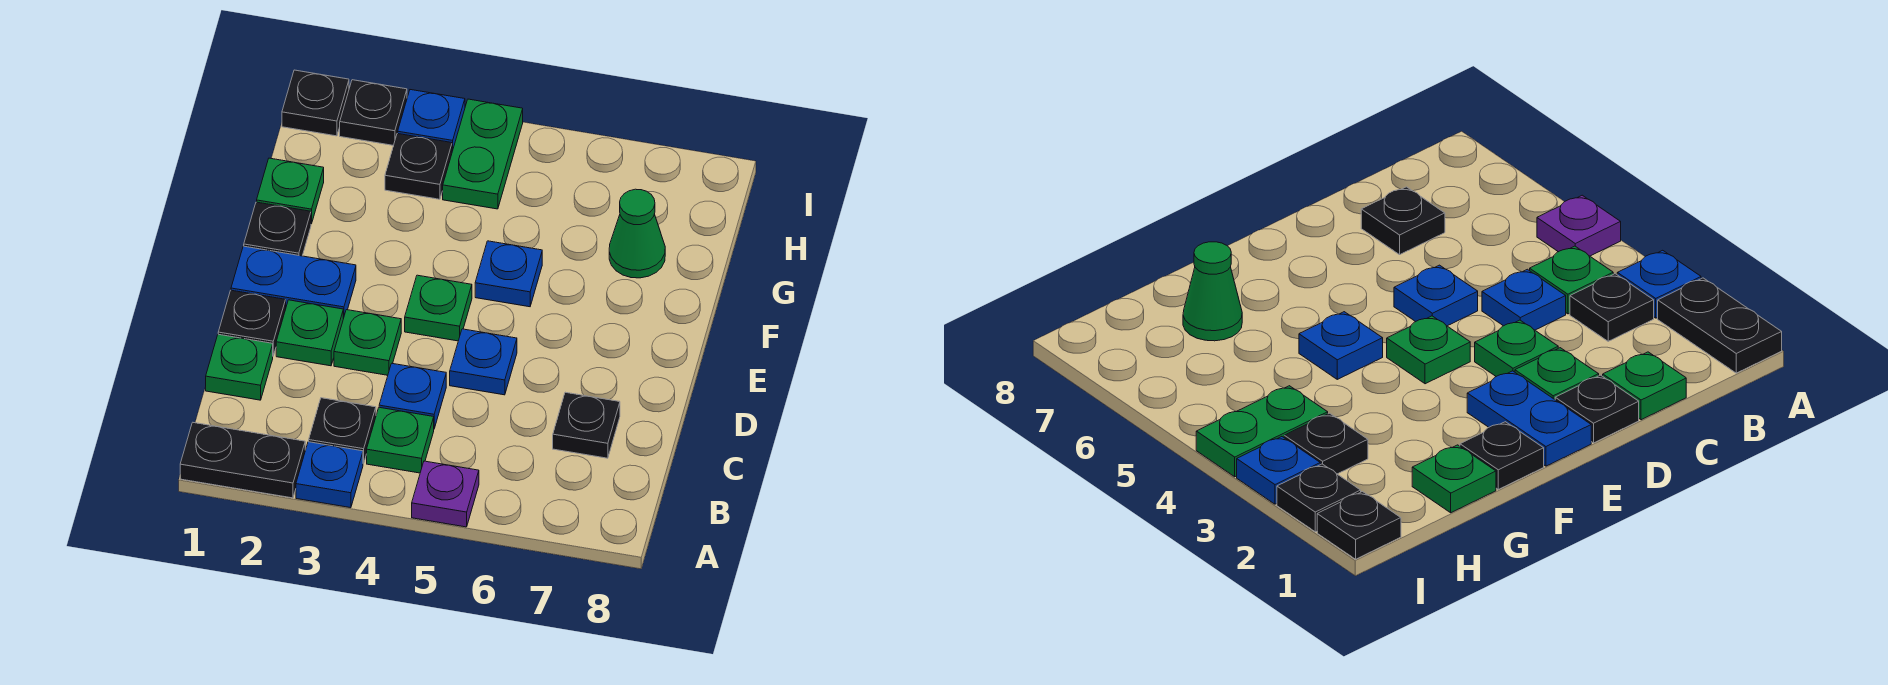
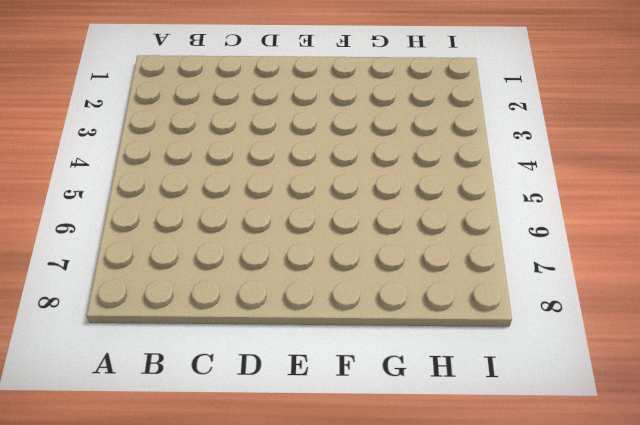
none -> black plate A1:A2 level 1
none -> blue plate A3 level 1
none -> purple plate A5 level 1

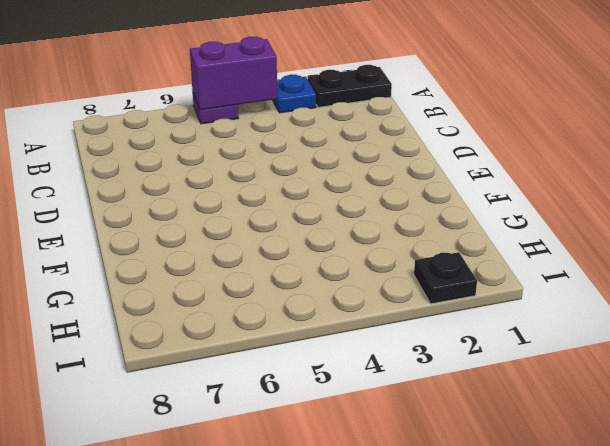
purple brick A4:A5 level 2 -> none
none -> black plate B3 level 1
none -> green plate B4 level 1
none -> green plate C1 level 1

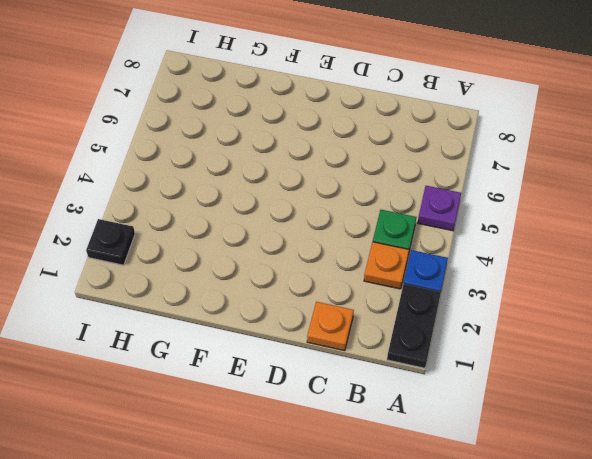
orange plate B3 level 1 -> black plate B3 level 1
orange plate C1 level 1 -> green plate C1 level 1
none -> blue plate C4 level 1
none -> black plate C7 level 1
none -> black plate D1 level 1

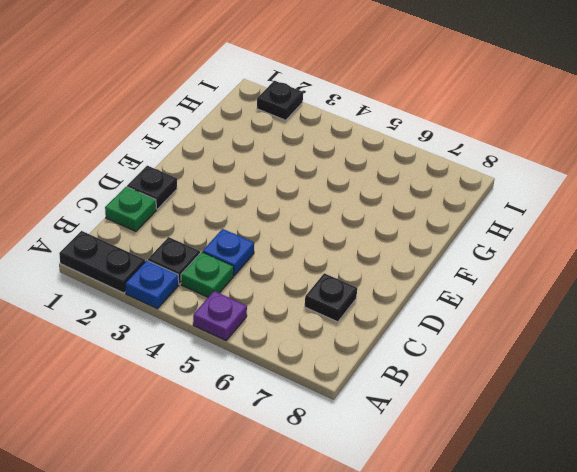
none -> green plate D2 level 1
none -> green plate D3 level 1
none -> blue plate D5 level 1

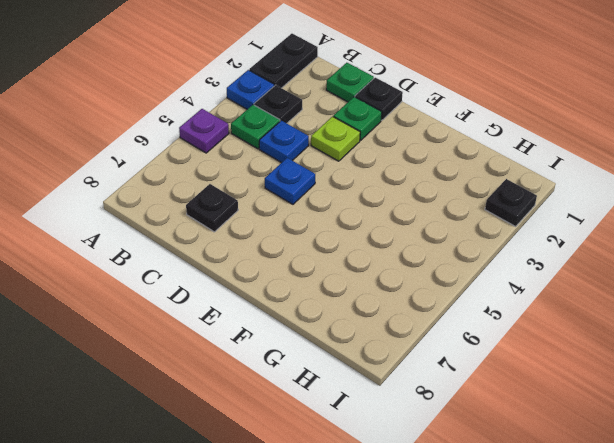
lime plate D3 level 1 -> green plate D3 level 1
none -> blue plate E1:E2 level 1
none -> green plate E4 level 1
none -> black plate F1 level 1

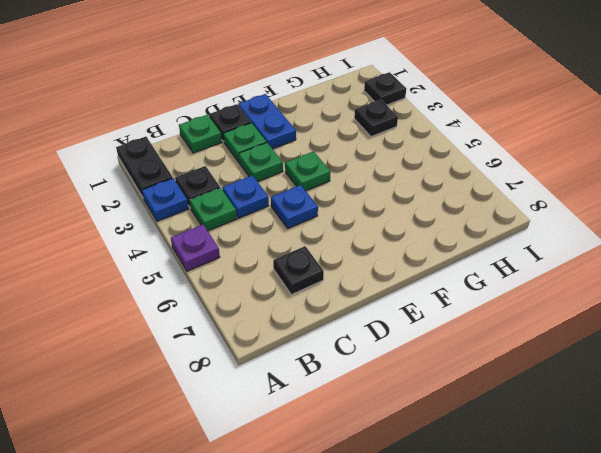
none -> black plate F1 level 1
none -> blue plate F5 level 1
none -> green plate G1 level 1

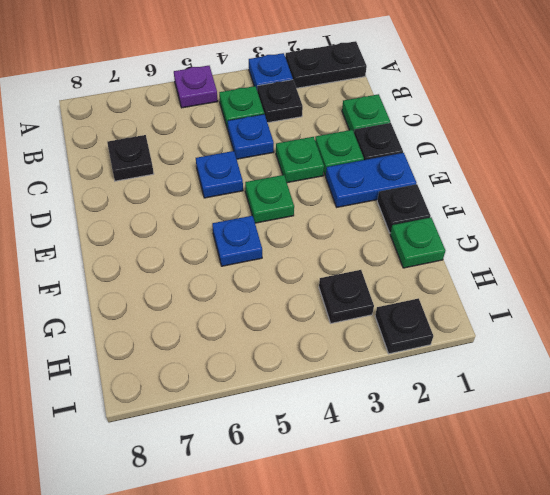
none -> green cone G7 level 1
none -> green plate H4:I4 level 1
none -> black plate I1 level 1

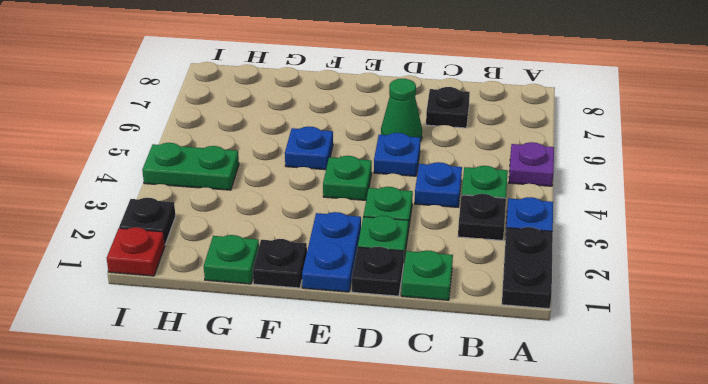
green cone D6 level 1 -> green cone G7 level 1
red plate I1 level 1 -> black plate I1 level 1
none -> black plate H3 level 1
none -> blue plate I3 level 1

